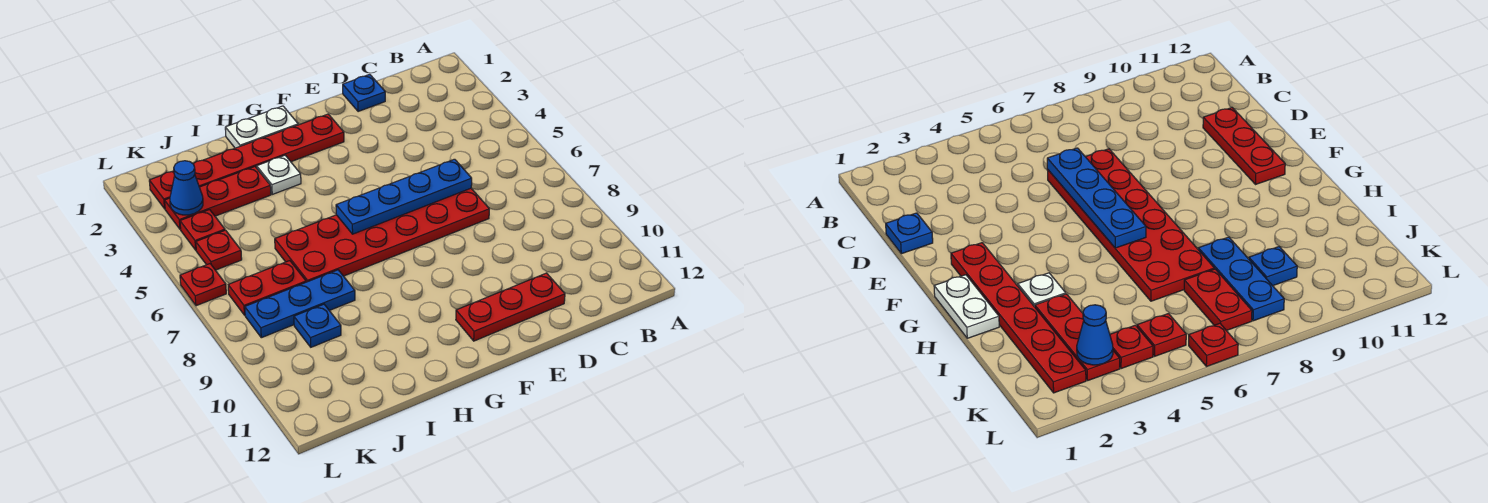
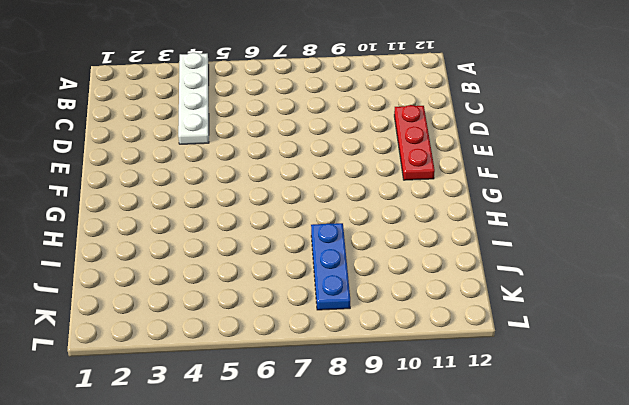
white plate A4:D4 level 1 -> none
none -> blue plate D1 level 1
none -> red plate D6:I7 level 1
none -> red plate F2:K2 level 1

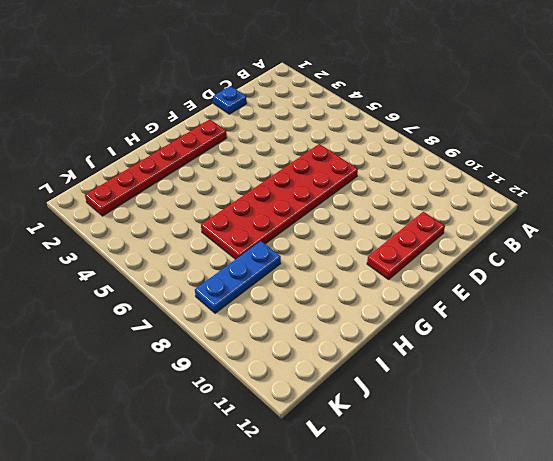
none -> white plate G1:H1 level 1
none -> white plate H3 level 1
none -> red plate I3:K3 level 1

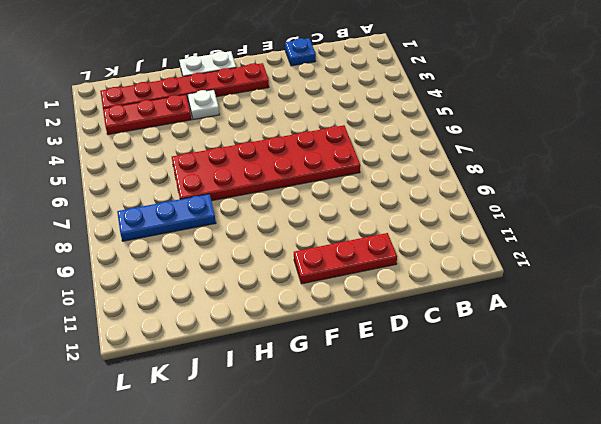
none -> red plate J7:K7 level 1
none -> blue plate J9 level 1
none -> red plate K4 level 1

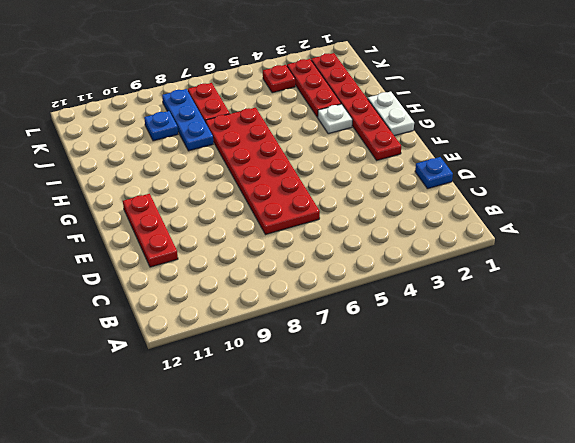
none -> red plate K5 level 1
none -> red plate L6 level 1
none -> blue plate D6:G6 level 2

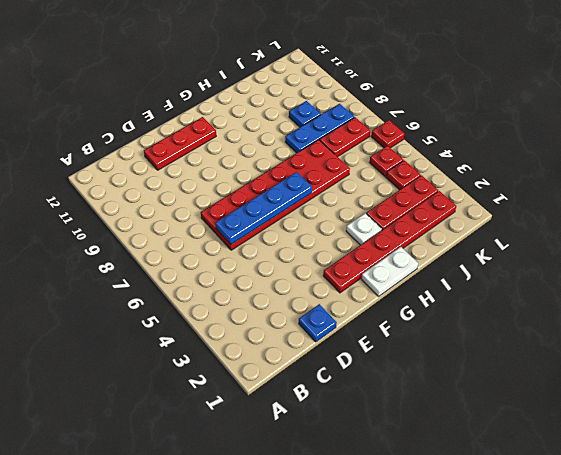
none -> blue cone K3 level 2

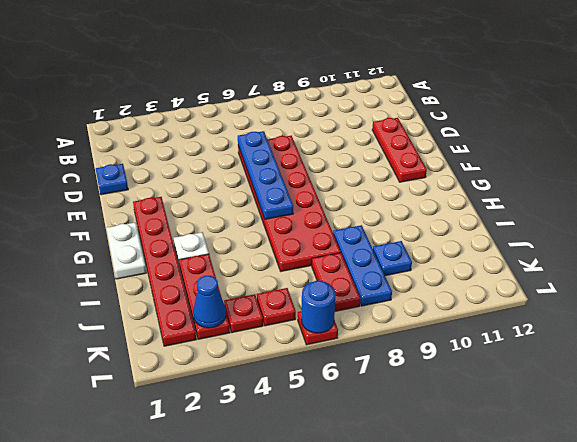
blue round brick L6 level 2 -> none

